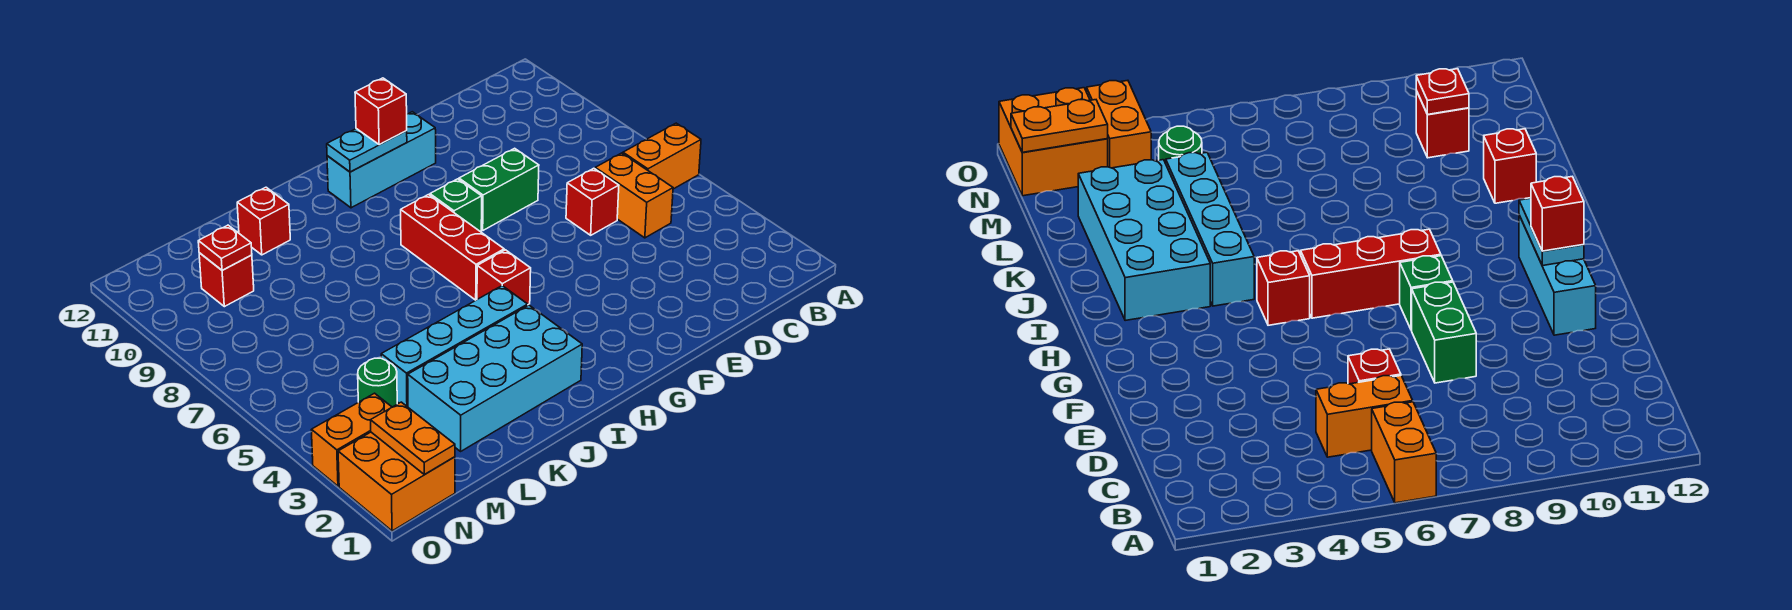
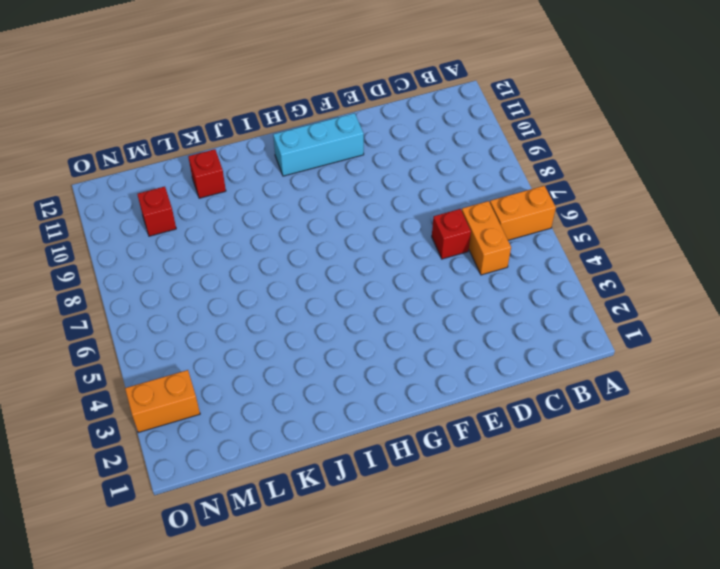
none -> green brick E8:F8 level 1
none -> green brick G8 level 1
none -> red brick H5 level 1

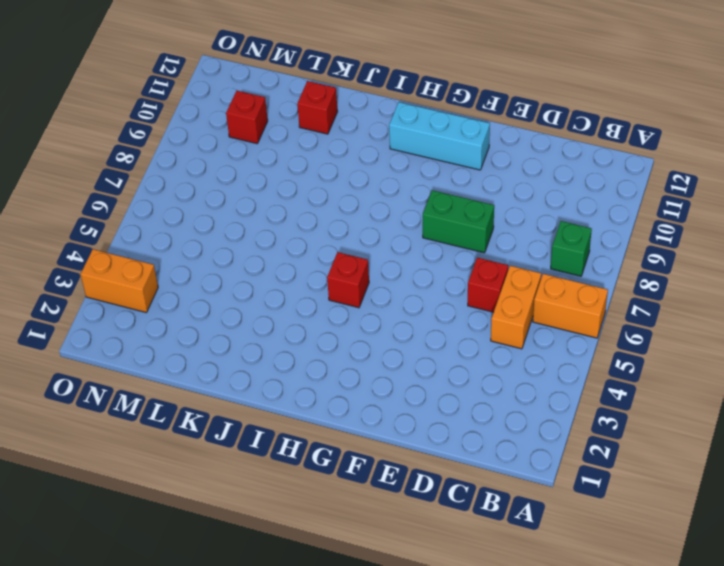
green brick B8 level 1 -> green brick G8 level 1
none -> red brick H6:H8 level 1
none -> cyan brick I2:L3 level 1
none -> cyan brick I4:L4 level 1

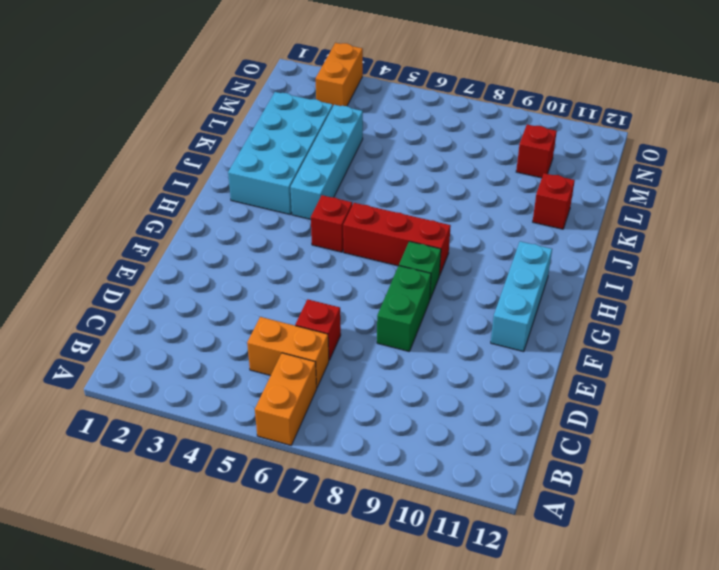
none -> green round brick M4 level 1
none -> orange brick N1:O2 level 1
none -> cyan plate G11:H11 level 2

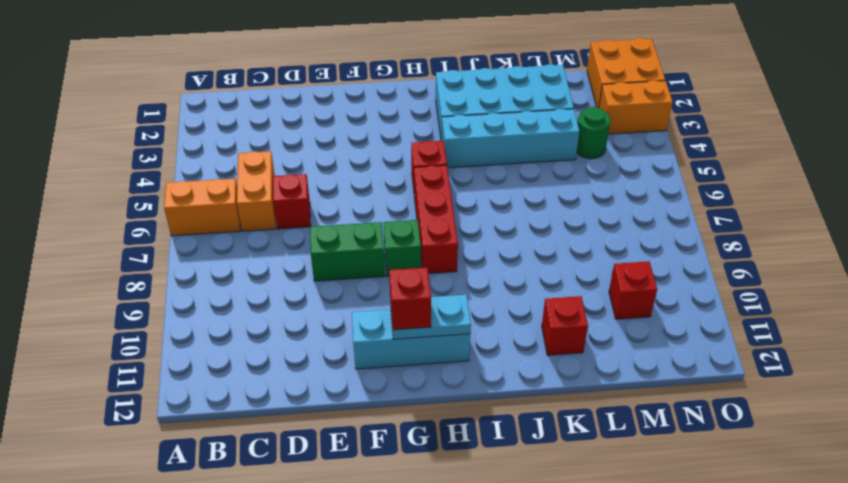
none -> red plate M10 level 2
none -> orange plate N1:N2 level 2

